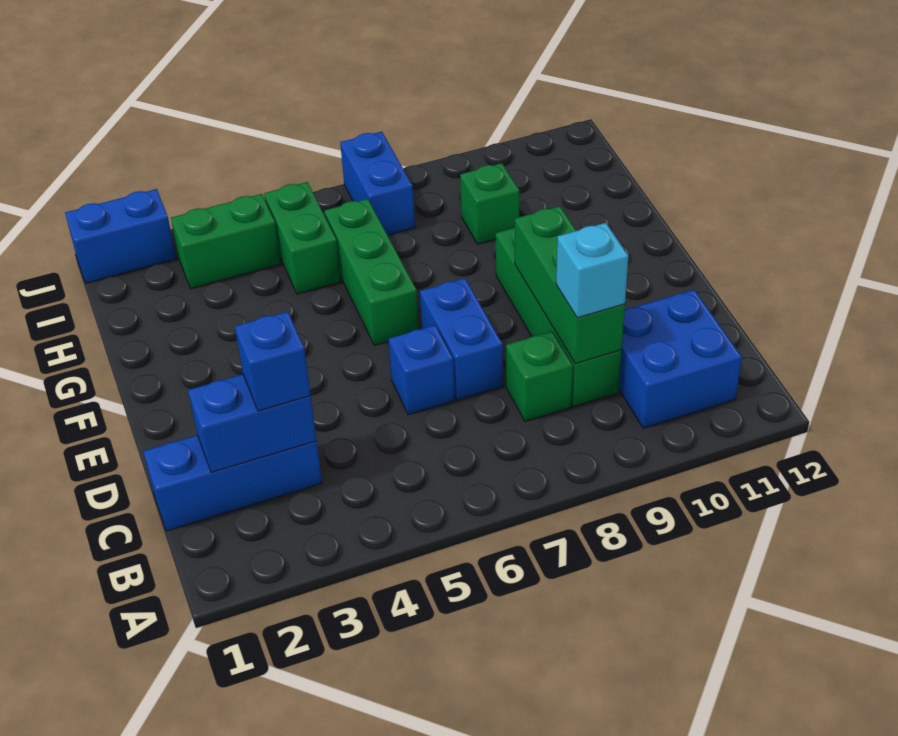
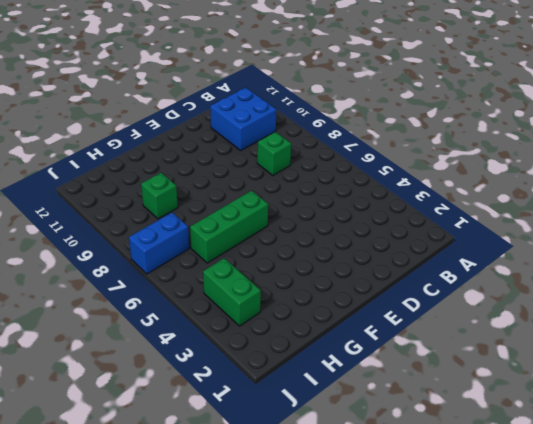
none -> blue brick C1:C3 level 1
none -> green brick C9:F9 level 1
none -> blue brick D6 level 1

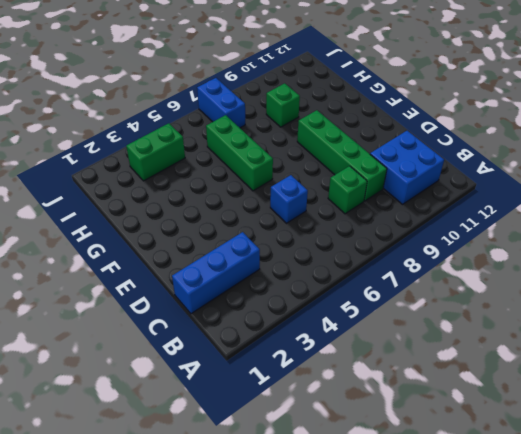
none -> blue brick D7:E7 level 1
none -> green brick H5:I5 level 1
none -> blue brick J1:J2 level 1

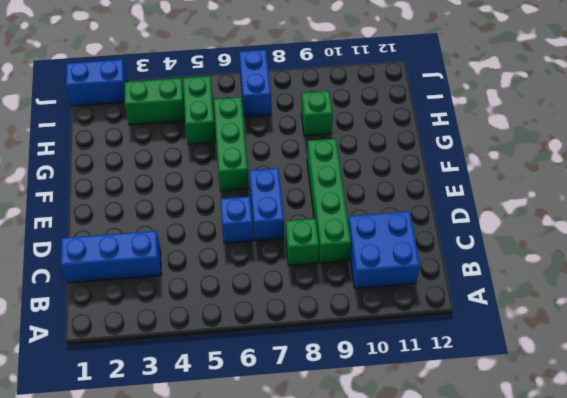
none -> blue brick C2:C3 level 2
none -> green brick C9:E9 level 2
none -> blue brick C3 level 3

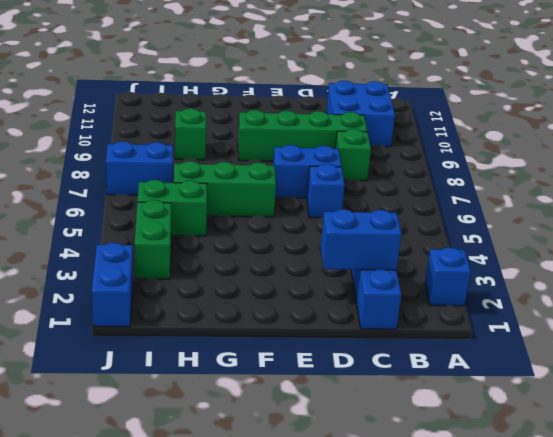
blue brick A2 level 1 -> blue brick C3 level 3
blue brick C2:D2 level 2 -> blue brick C2:C3 level 2
none -> green brick C9:E9 level 2
none -> cyan brick C9 level 3

